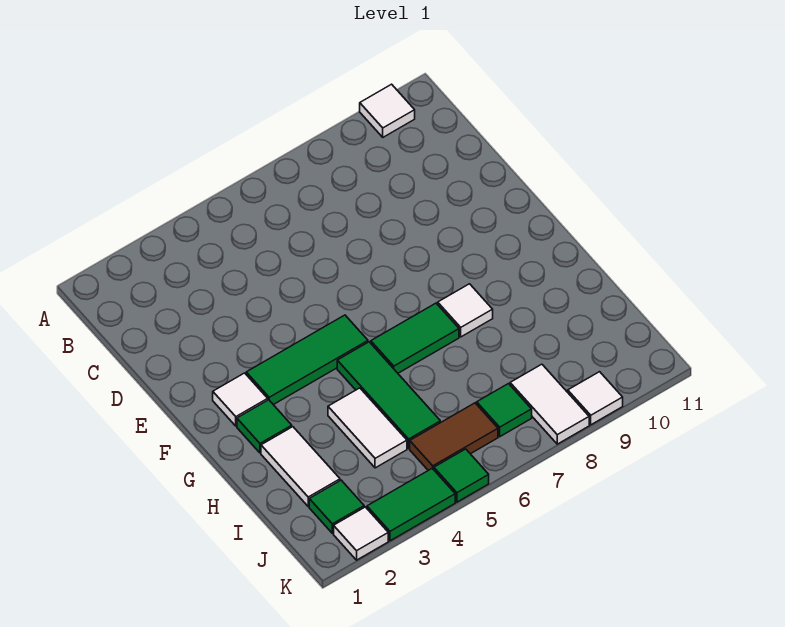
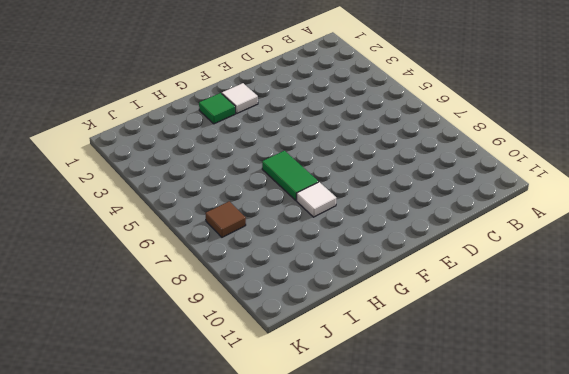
brown tile J7 level 1 -> green tile J7 level 1
none -> white tile A10 level 1
none -> green tile F3:F5 level 1
none -> green tile G5:I5 level 1

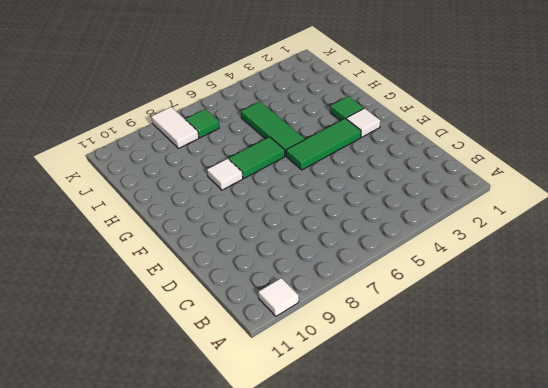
none -> white tile H2:I2 level 1
none -> white tile H4:I4 level 1
none -> green tile J2 level 1

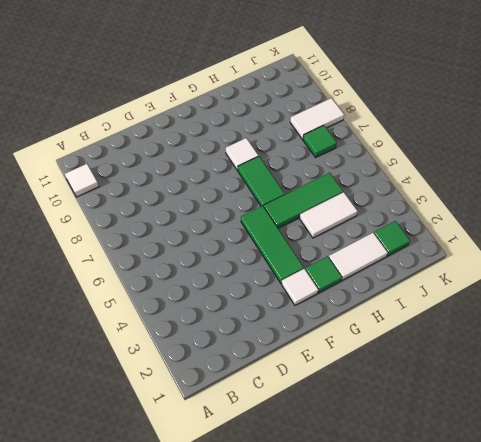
none -> brown tile J5:J6 level 1
none -> white tile K2 level 1
none -> green tile K3:K4 level 1

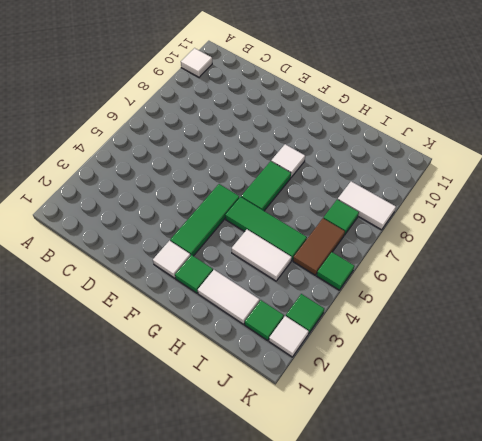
green tile K3 level 1 -> green tile K3:K4 level 1
none -> white tile K9 level 1

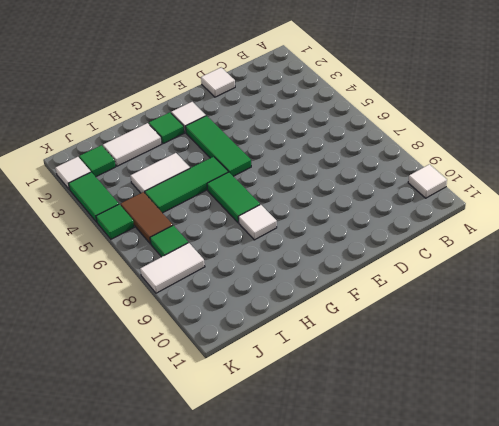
white tile D1 level 1 -> white tile K9 level 1

